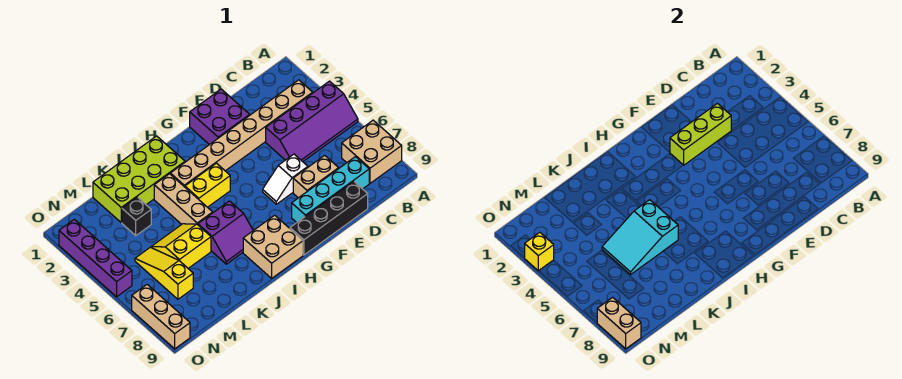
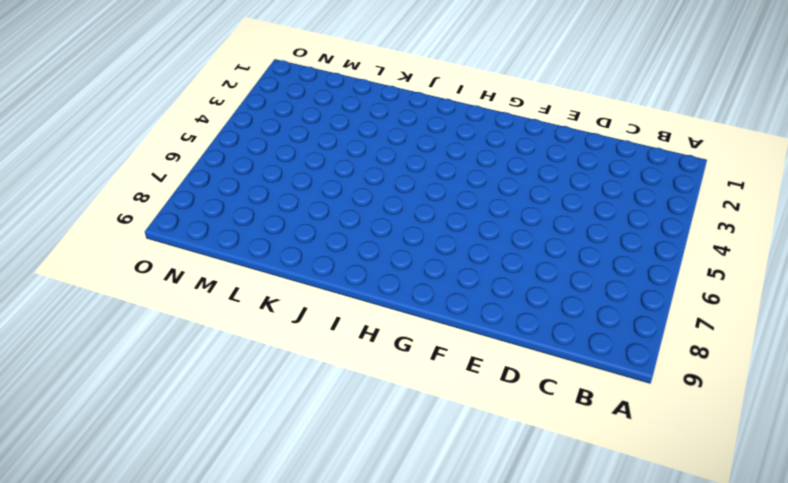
none -> purple slope A4:D5 level 1 top 4
none -> tan brick A7:B8 level 1
none -> tan brick B3:I3 level 1

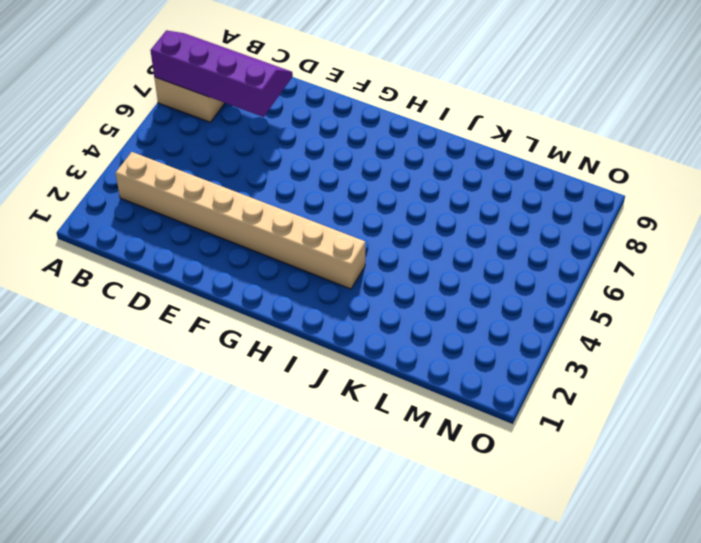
purple slope A7:D8 level 2 top 7 -> purple slope A4:D5 level 1 top 4
none -> cyan brick C8:F8 level 1
none -> tan brick D7:E7 level 1
none -> black brick D9:G9 level 1

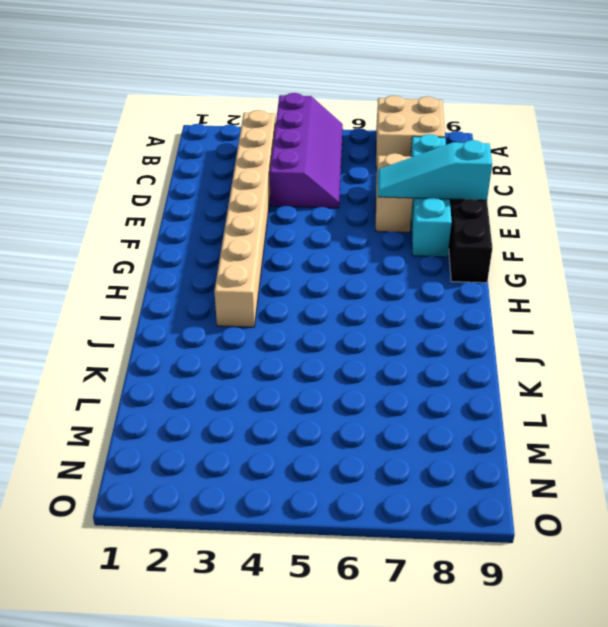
cyan slope E7:E9 level 2 top 9 -> none
none -> purple brick E1:F2 level 1
none -> white slope E6:F6 level 1 top E
none -> yellow brick H4:I4 level 1

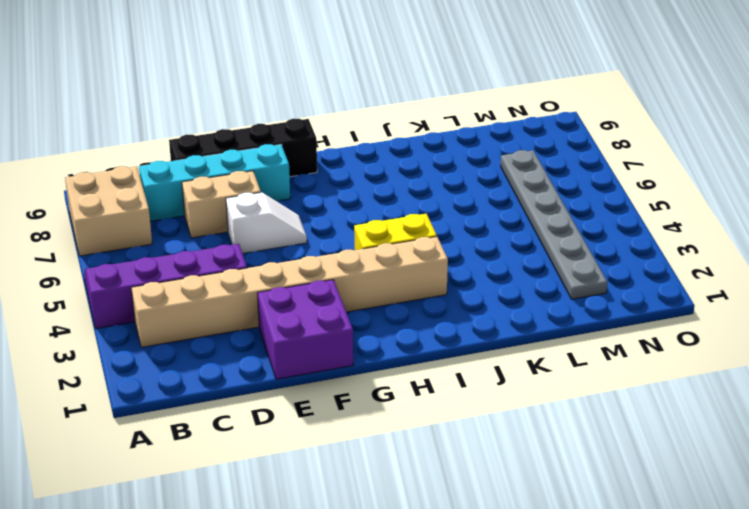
grey plate M2:M7 level 1 -> yellow slope M5:M7 level 1 top 7
none -> tan brick H8:I9 level 1
none -> lime brick I1:L2 level 1
none -> purple slope I6:J7 level 1 top 6

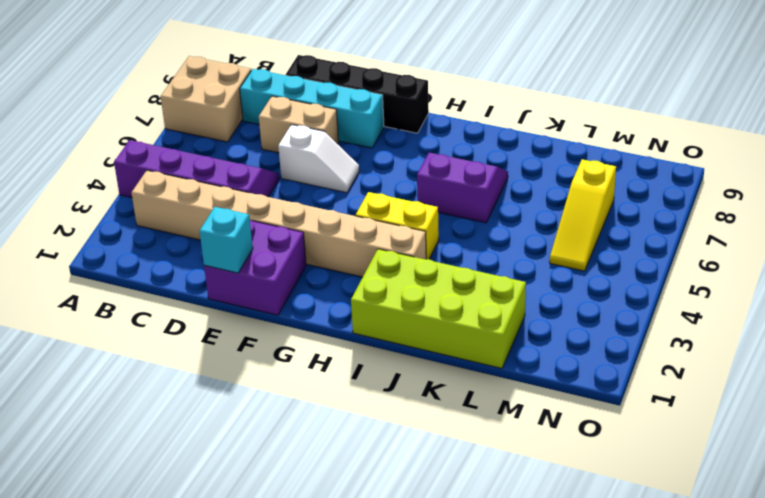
cyan brick E1 level 2 -> none
none -> tan brick H8:I9 level 1
none -> tan brick J3:J5 level 1
none -> yellow slope K5:L6 level 1 top 6

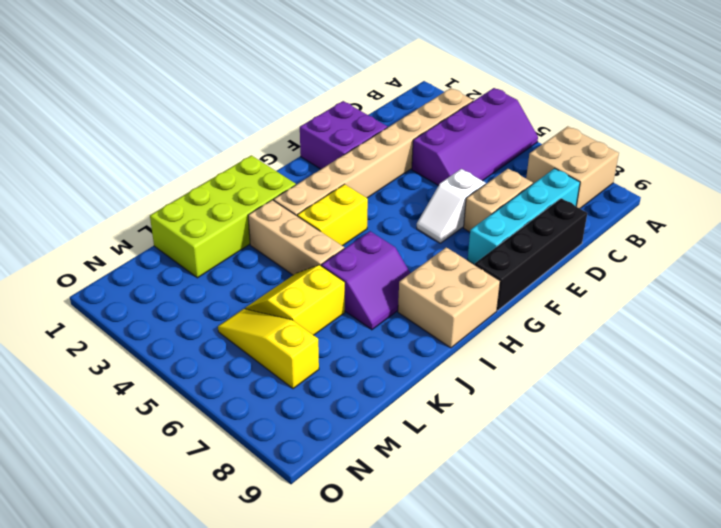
none -> black brick L3 level 1
none -> purple brick O2:O5 level 1
none -> tan brick O7:O9 level 1

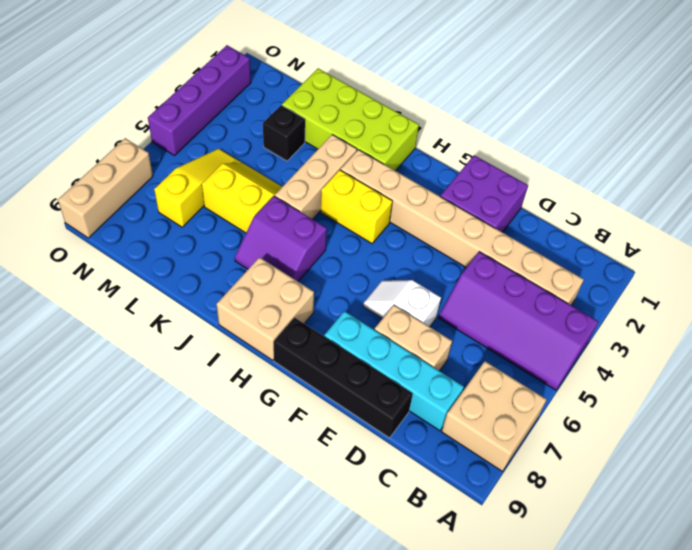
none -> lime brick D3:F3 level 2
none -> cyan slope J5:L6 level 2 top J
none -> yellow brick O3 level 2

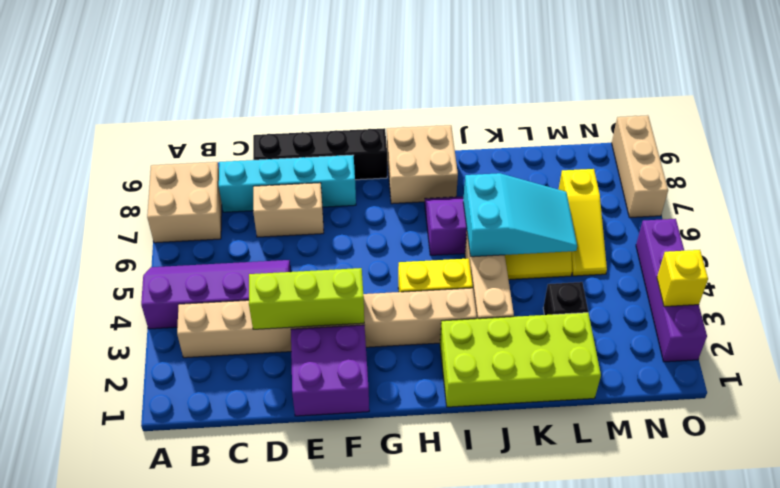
none -> white slope E6:F6 level 1 top E
none -> tan brick O8:O9 level 2

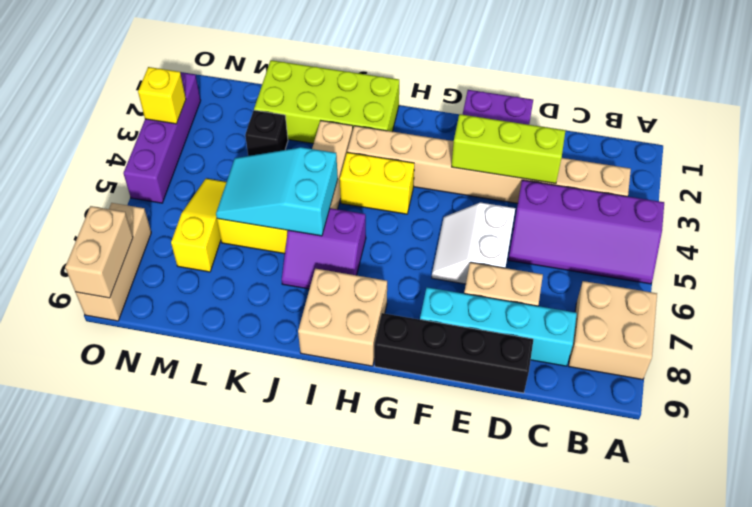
white slope E5:F6 level 1 top E -> white slope E6:F6 level 1 top E

